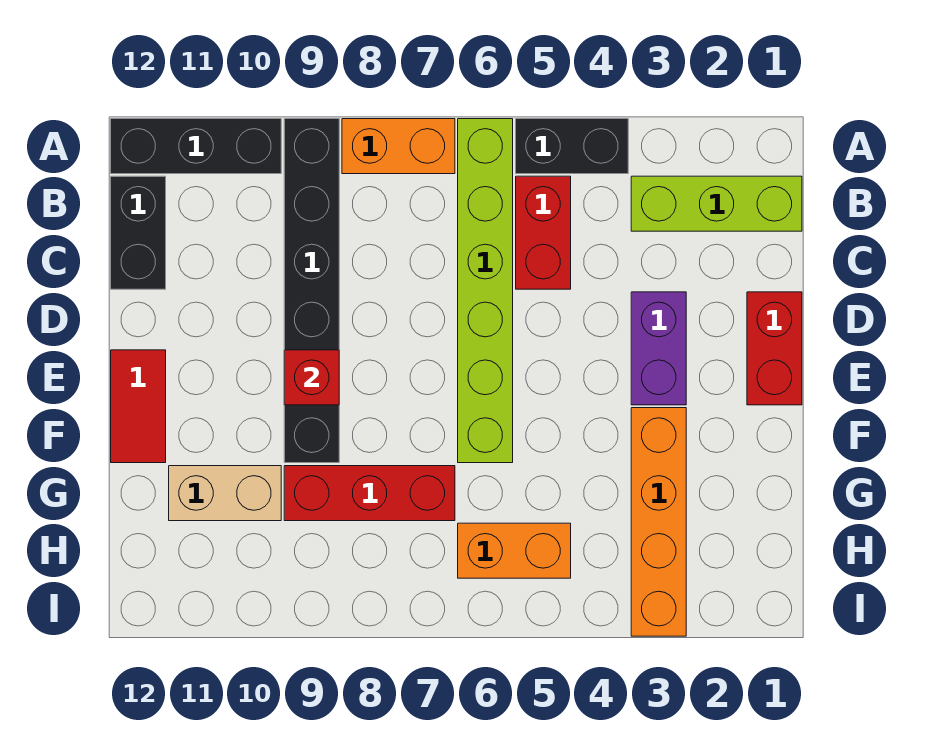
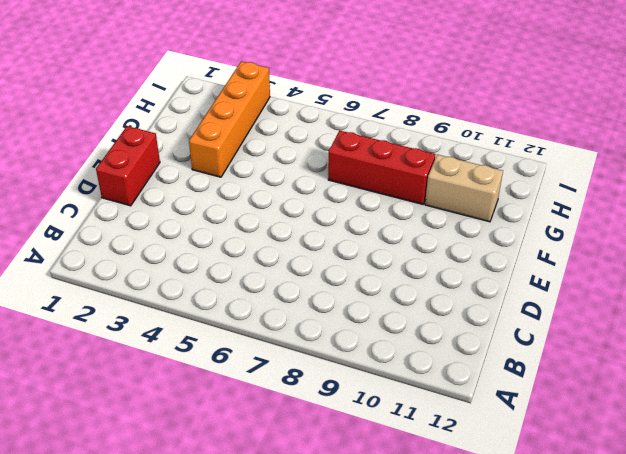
none -> black brick A4:A5 level 1
none -> lime brick A6:F6 level 1
none -> orange brick A7:A8 level 1

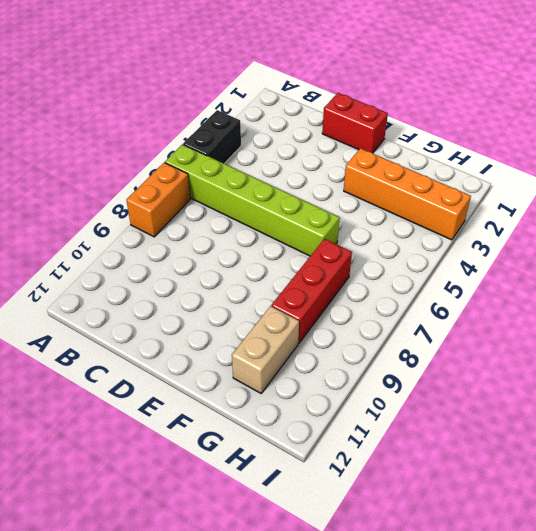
none -> black brick A9:F9 level 1
none -> black brick A10:A12 level 1
none -> lime brick B1:B3 level 1

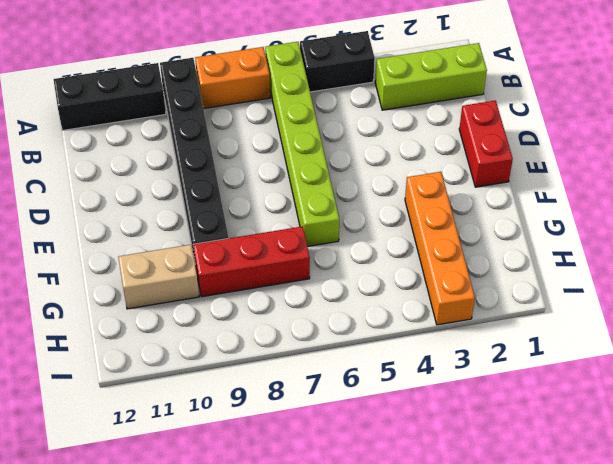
none -> red brick B5:C5 level 1
none -> black brick B12:C12 level 1
none -> purple brick D3:E3 level 1

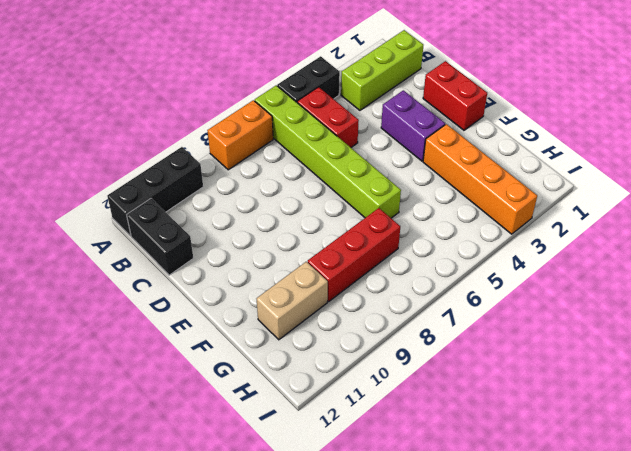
none -> black brick A9:F9 level 1
none -> red tile E12:F12 level 1
none -> orange brick H5:H6 level 1

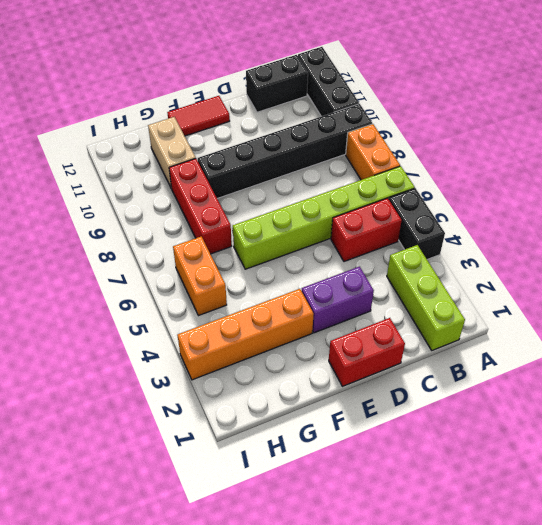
none -> red brick E9 level 2

